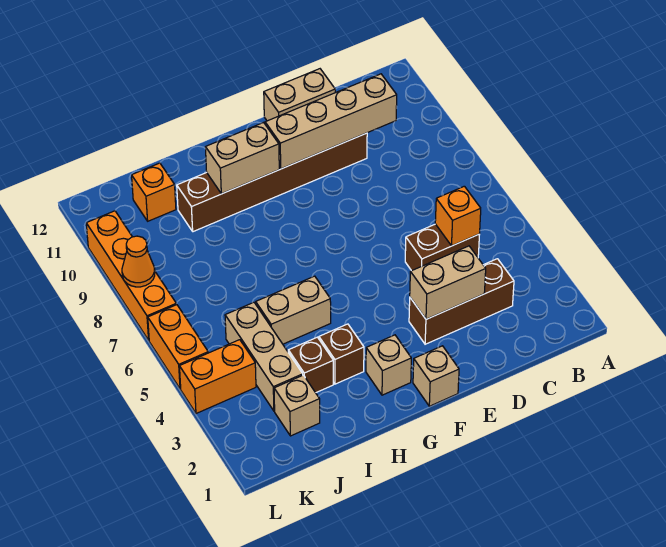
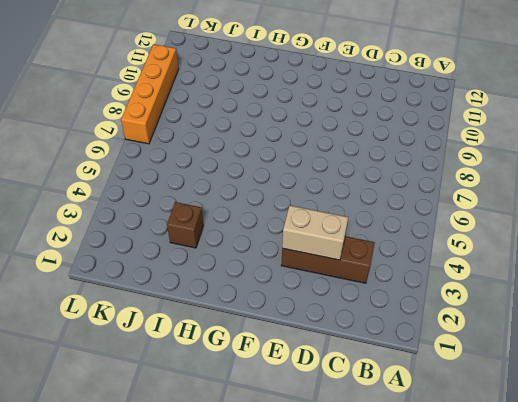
none -> brown brick C5:D5 level 1
none -> brown brick D10:I10 level 1
none -> tan brick D12:E12 level 1

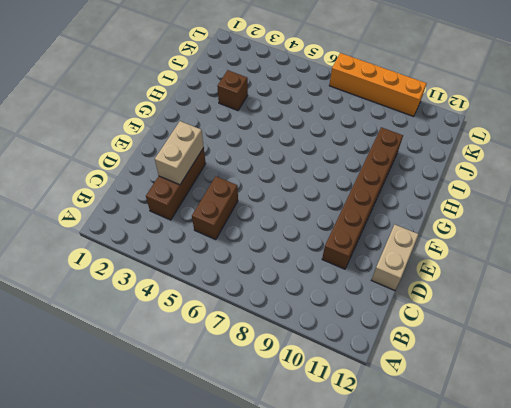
none -> tan brick F1 level 1
none -> tan brick G2 level 1
none -> brown brick H3 level 1

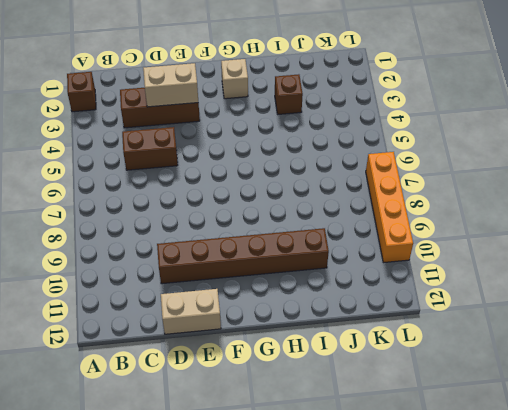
brown brick A2 level 1 -> brown brick H3 level 1
none -> tan brick F1 level 1
none -> tan brick H5:I5 level 1
none -> tan brick J2 level 1

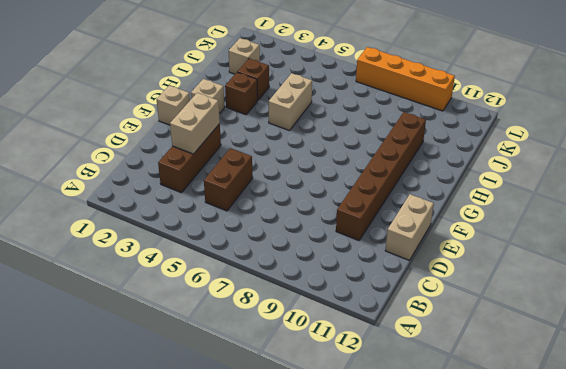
none -> tan brick J3:J5 level 1
none -> orange brick J11 level 1
none -> orange brick K4:L4 level 1

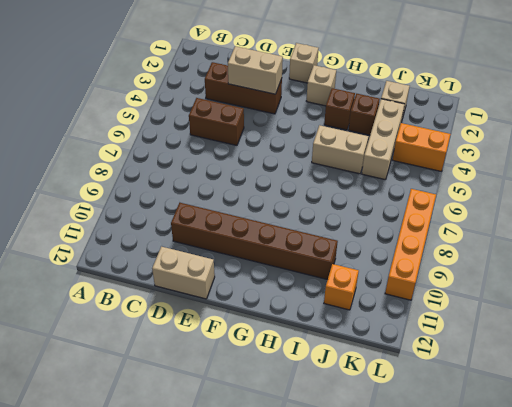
none -> orange brick L5:L6 level 1
none -> orange brick C5 level 2
none -> tan brick C10:F10 level 2

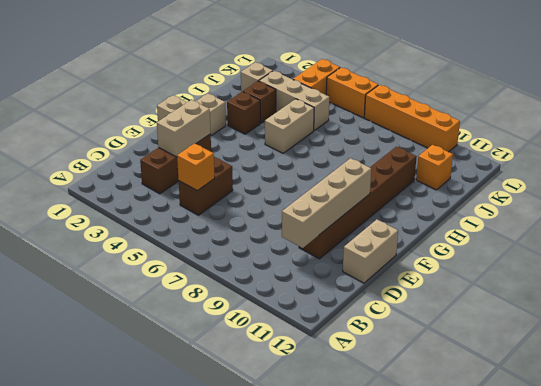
none -> tan brick G10:H10 level 2
none -> orange cone L8 level 2

